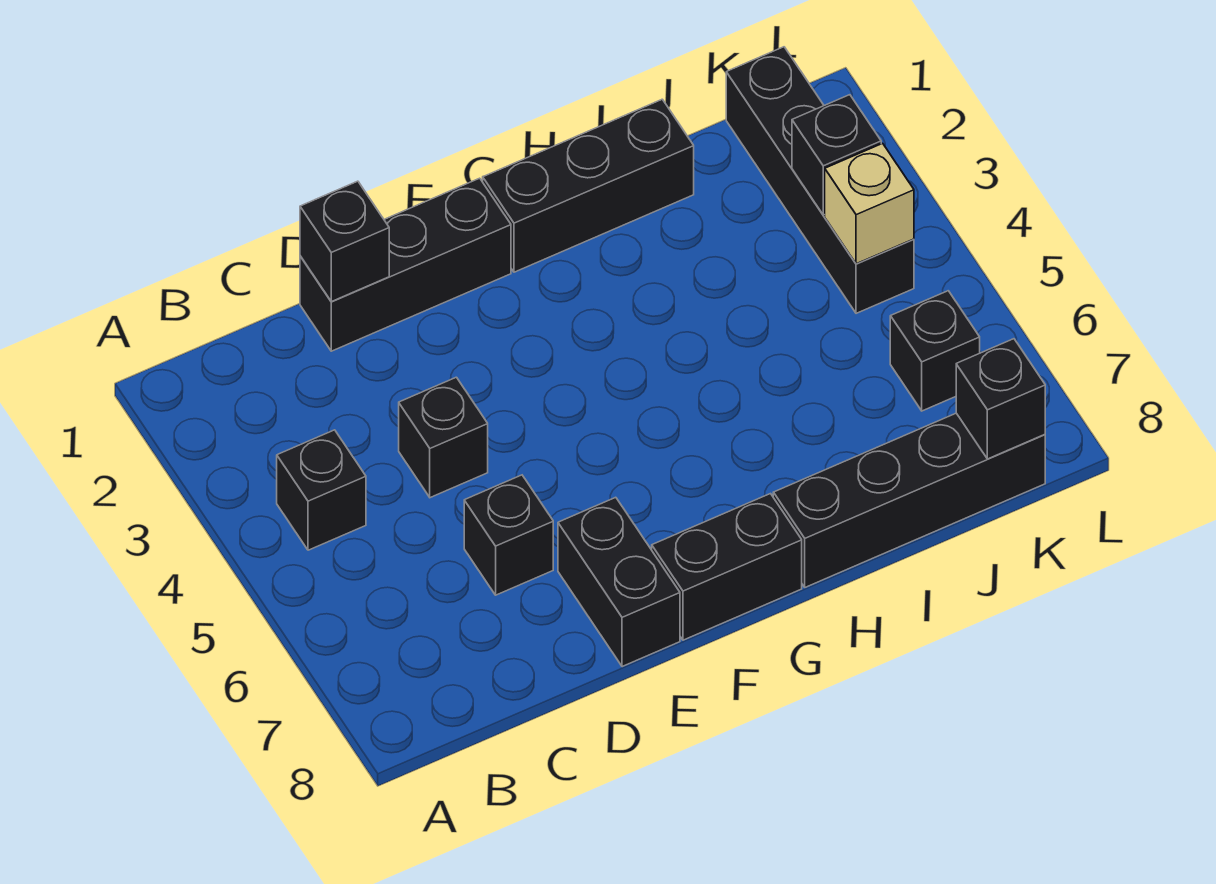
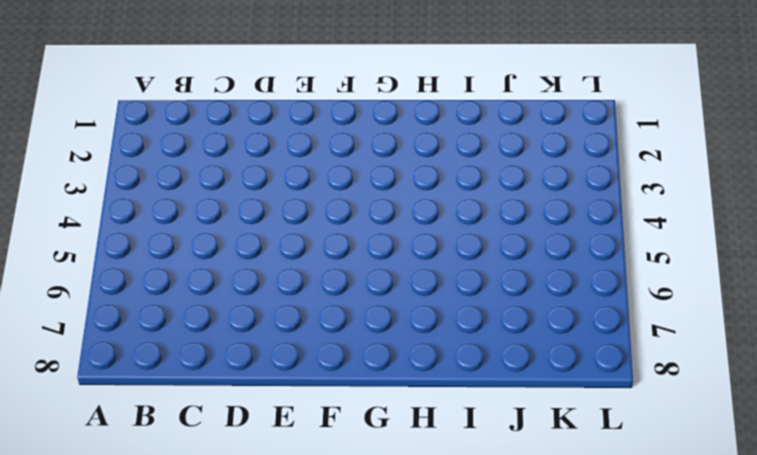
none -> black brick B4 level 1
none -> black brick D1:F1 level 1
none -> black brick D4 level 1

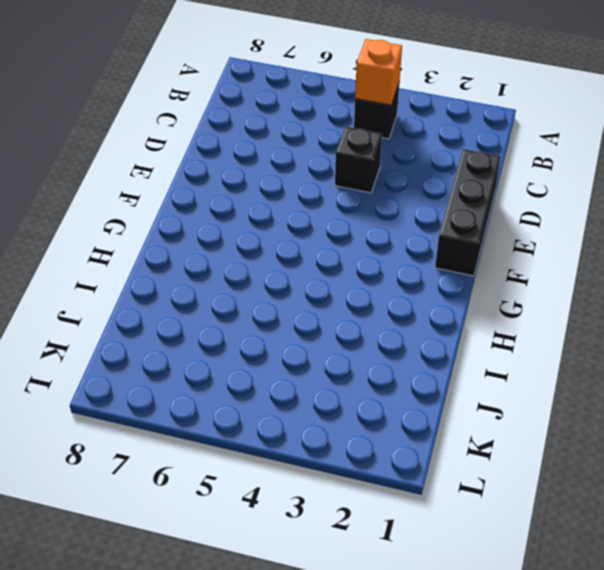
orange brick B4 level 2 -> none
none -> black brick D6 level 1
none -> black brick E7:E8 level 1
none -> black brick F8:G8 level 1

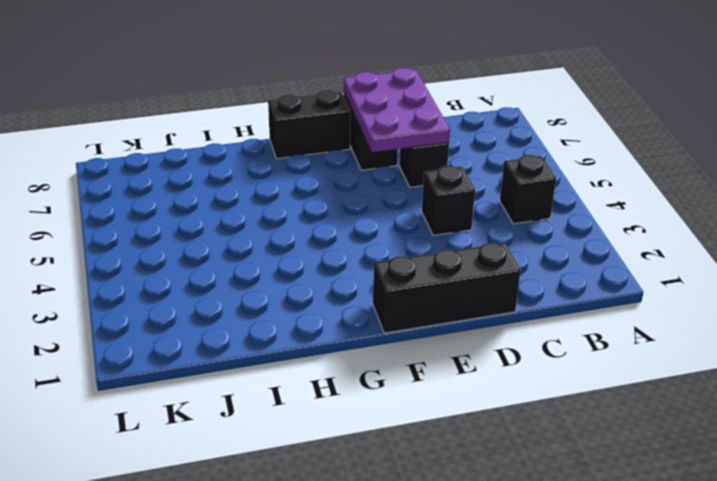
purple plate D6:E8 level 2 -> none
none -> black brick G1:I1 level 1
none -> black brick H8:K8 level 1
none -> black brick K1:K4 level 1

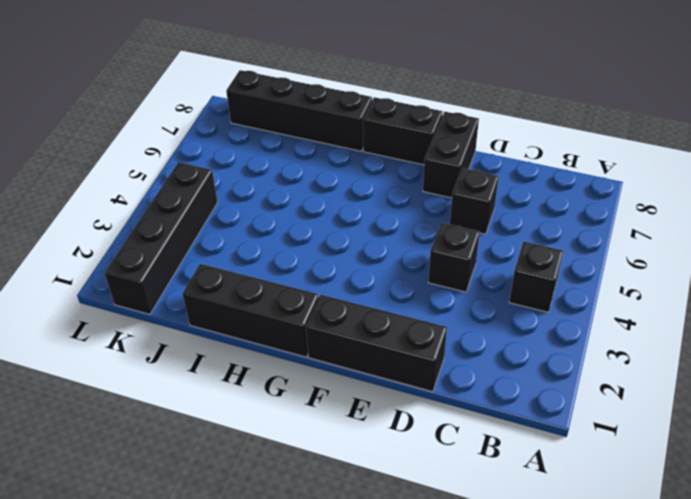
none -> black brick K6 level 1
none -> black brick D1 level 2
none -> black brick K3 level 2

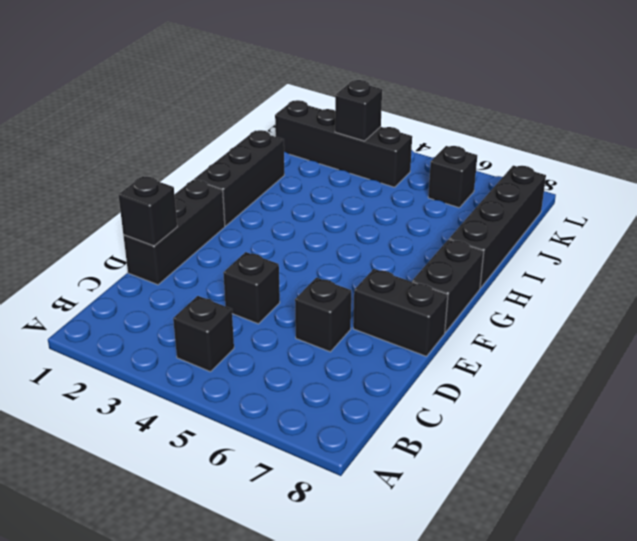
none -> tan brick K4 level 2
none -> black brick K8 level 2

